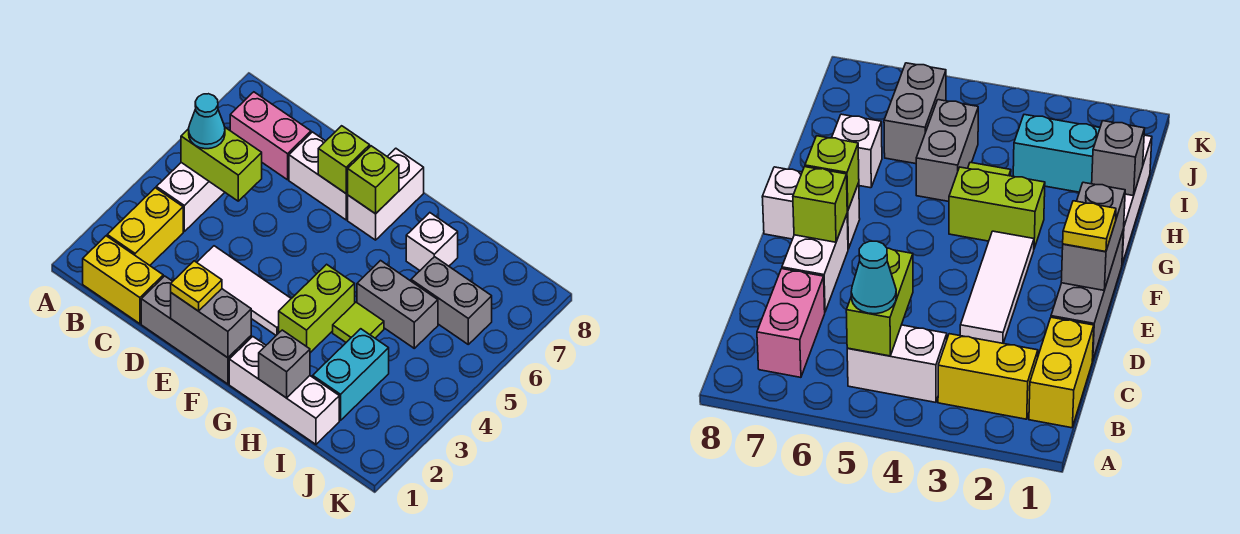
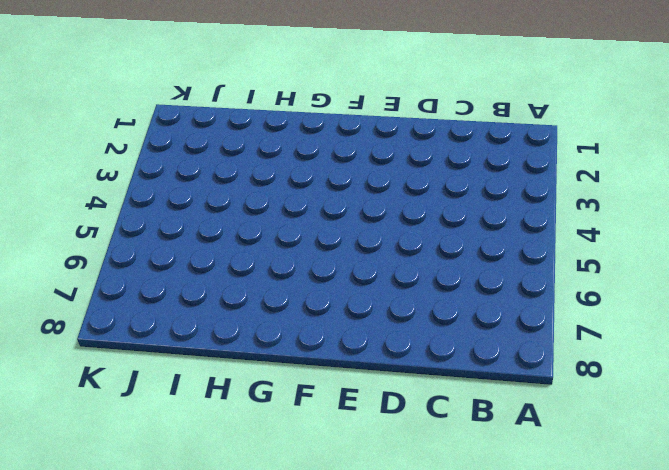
none -> yellow brick B1:C1 level 1
none -> yellow brick B2:B3 level 1
none -> white brick B4:B5 level 1

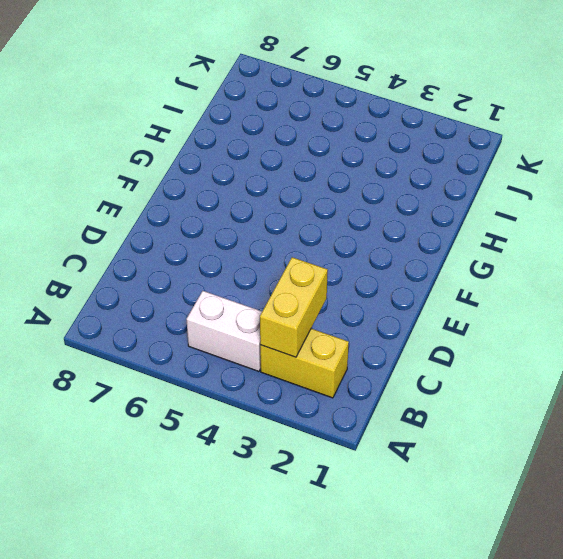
yellow brick B3:C3 level 2 -> yellow brick B1:C1 level 1
none -> pink brick B7:C7 level 1
none -> grey brick D1:F1 level 1
none -> white tile D3:F3 level 1

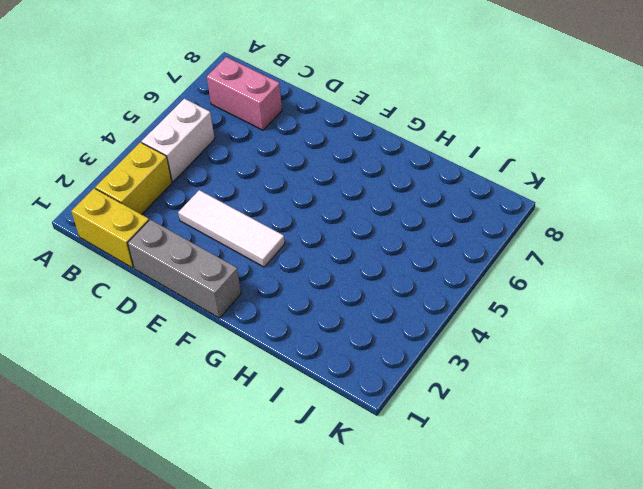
none -> white brick D7:E7 level 1
none -> white brick F7:F8 level 1
none -> white brick G1:I1 level 1

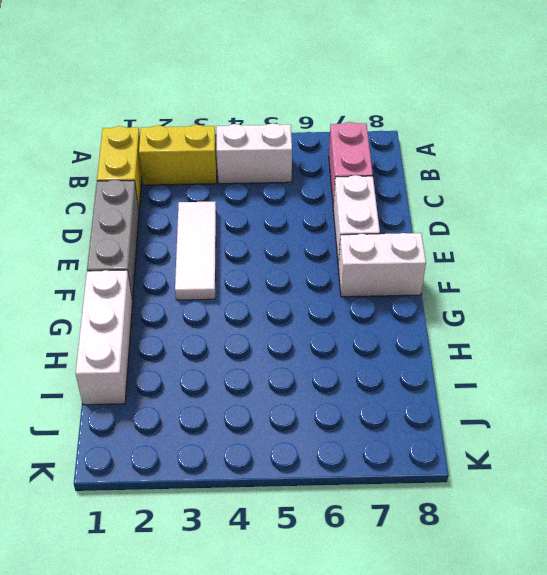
none -> lime brick G3:G4 level 1
none -> lime tile H4 level 1
none -> grey brick H5:I5 level 1

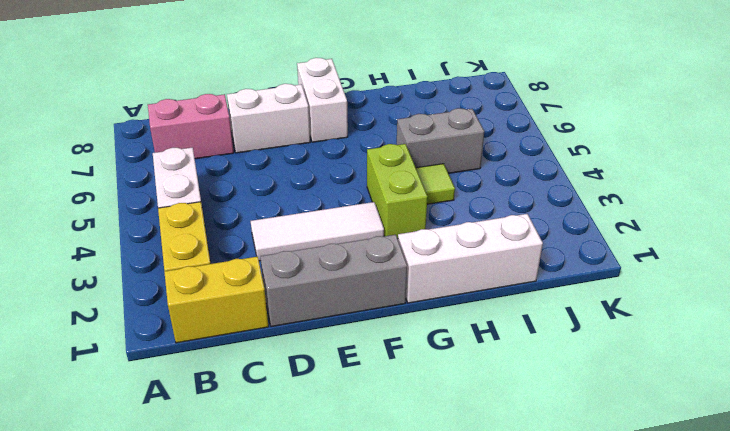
none -> white brick H7 level 1
none -> cyan brick I2:I3 level 1
none -> grey brick I6:J6 level 1

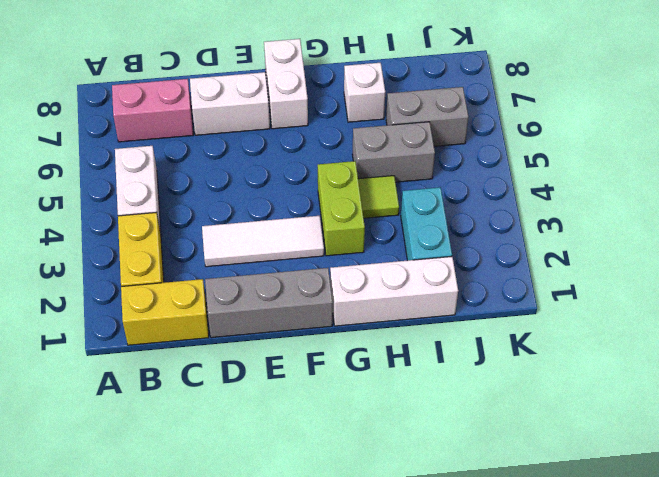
none -> lime brick B5:C5 level 2
none -> grey brick E1:F1 level 2
none -> lime brick E7 level 2

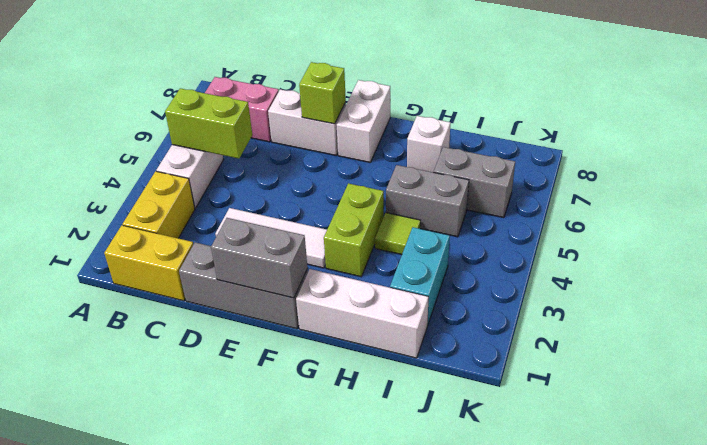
none -> lime brick F7 level 2
none -> grey brick H1 level 2
none -> cyan cone B5 level 3

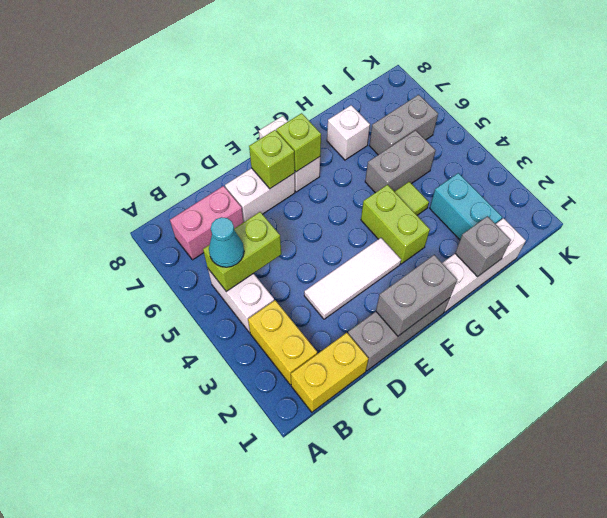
none -> yellow plate E1 level 3

